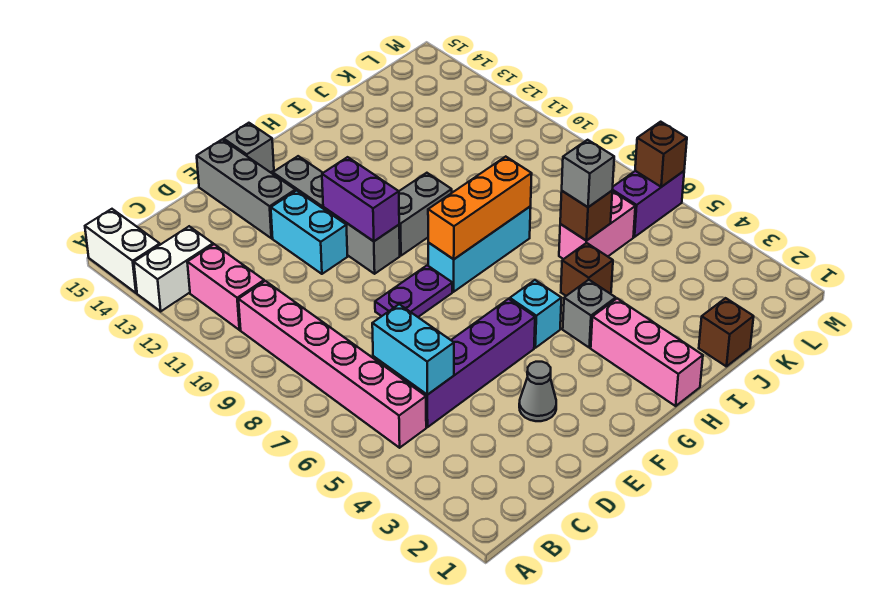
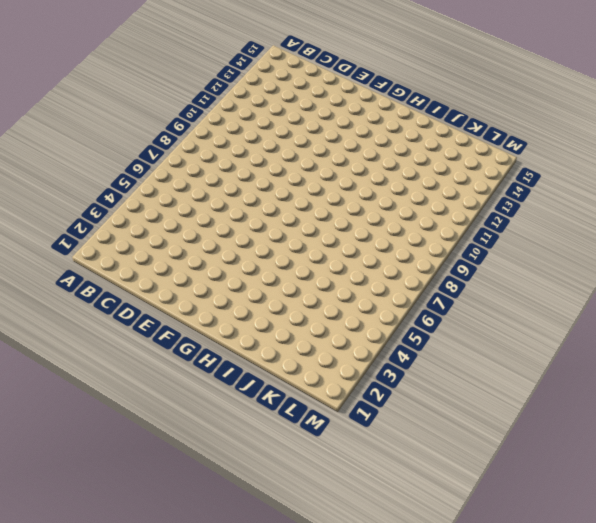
none -> white brick A13:B13 level 1
none -> white brick A14:A15 level 1
none -> pink brick B5:B10 level 1

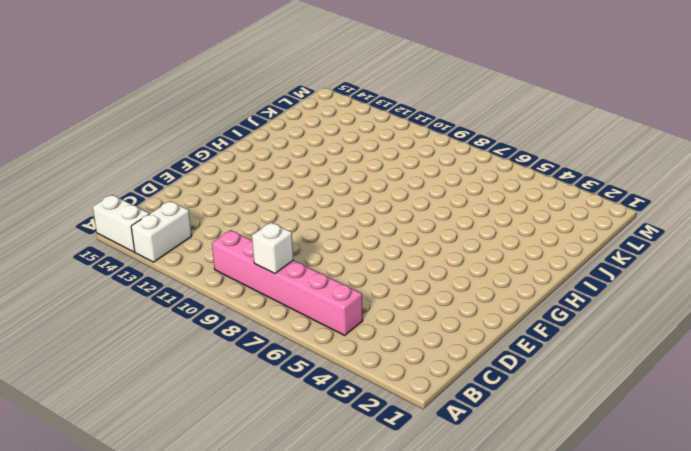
white brick B8 level 2 -> none
none -> pink brick B11:B12 level 1
none -> purple brick C5:F5 level 1
none -> grey cone E3 level 1

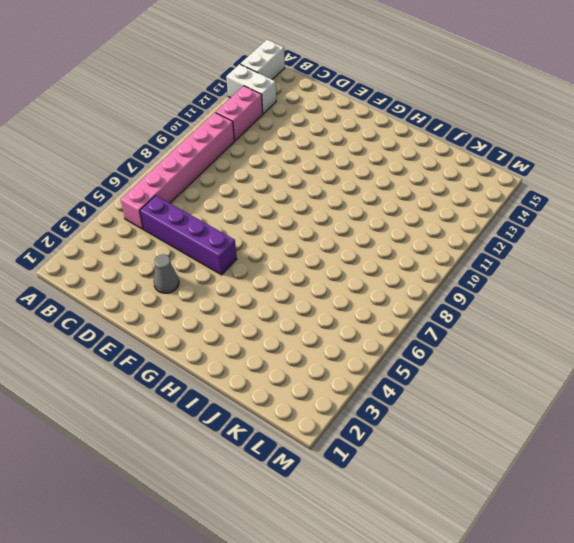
none -> purple plate E8:F8 level 1
none -> cyan brick E11:E12 level 1
none -> grey brick E13:E15 level 1

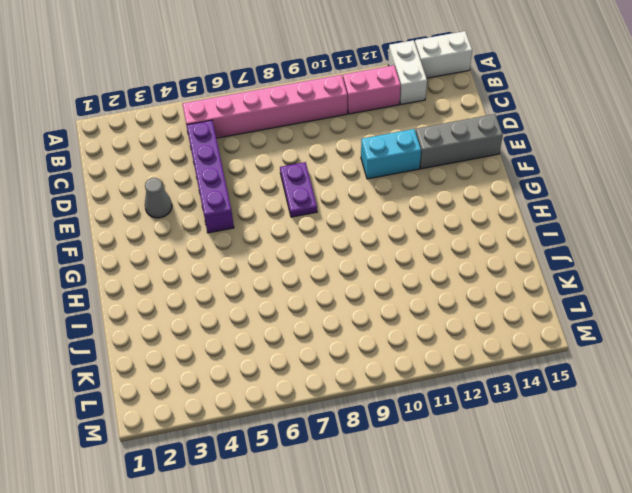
none -> grey brick F10:F13 level 1
none -> grey brick F15 level 1
none -> cyan brick G5 level 1

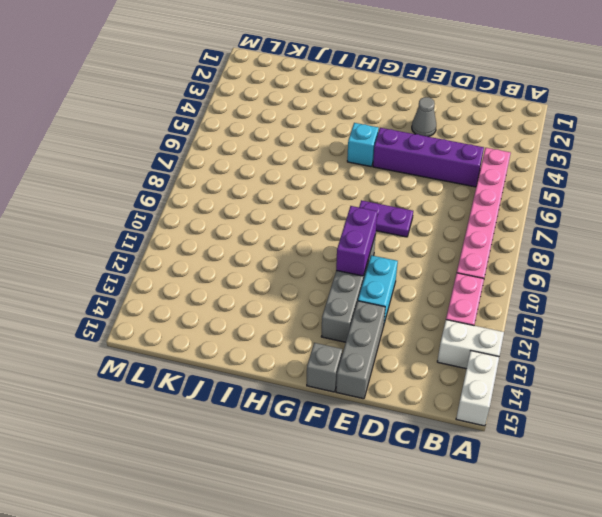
none -> cyan brick G8:I8 level 1
none -> grey brick G10:H10 level 1
none -> pink brick H1:H3 level 1

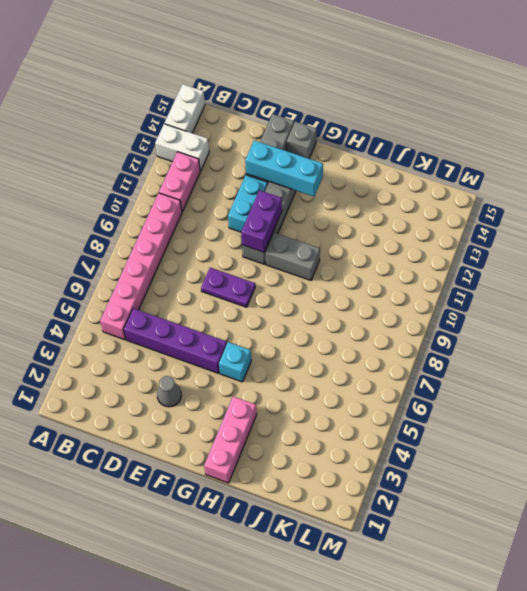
cyan brick E13:G13 level 2 -> cyan brick G8:I8 level 1
none -> grey brick H4 level 1
none -> brown brick I5 level 1
none -> brown brick J1 level 1

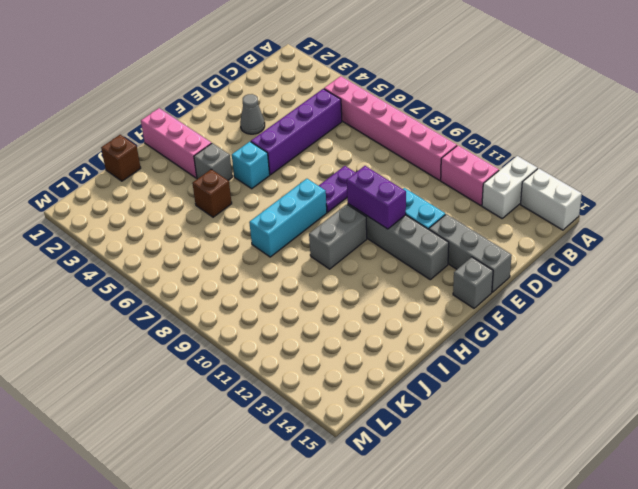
none -> pink brick J6:K6 level 1
none -> purple brick L6:M6 level 1
none -> cyan brick C5:C6 level 2

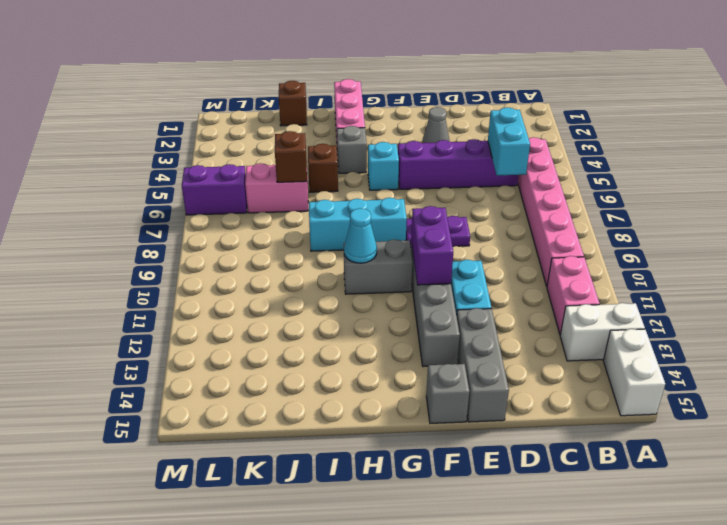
cyan cone H10 level 2 -> none
none -> orange brick G8:I8 level 2
none -> brown brick M6 level 2
none -> grey brick J6 level 3

